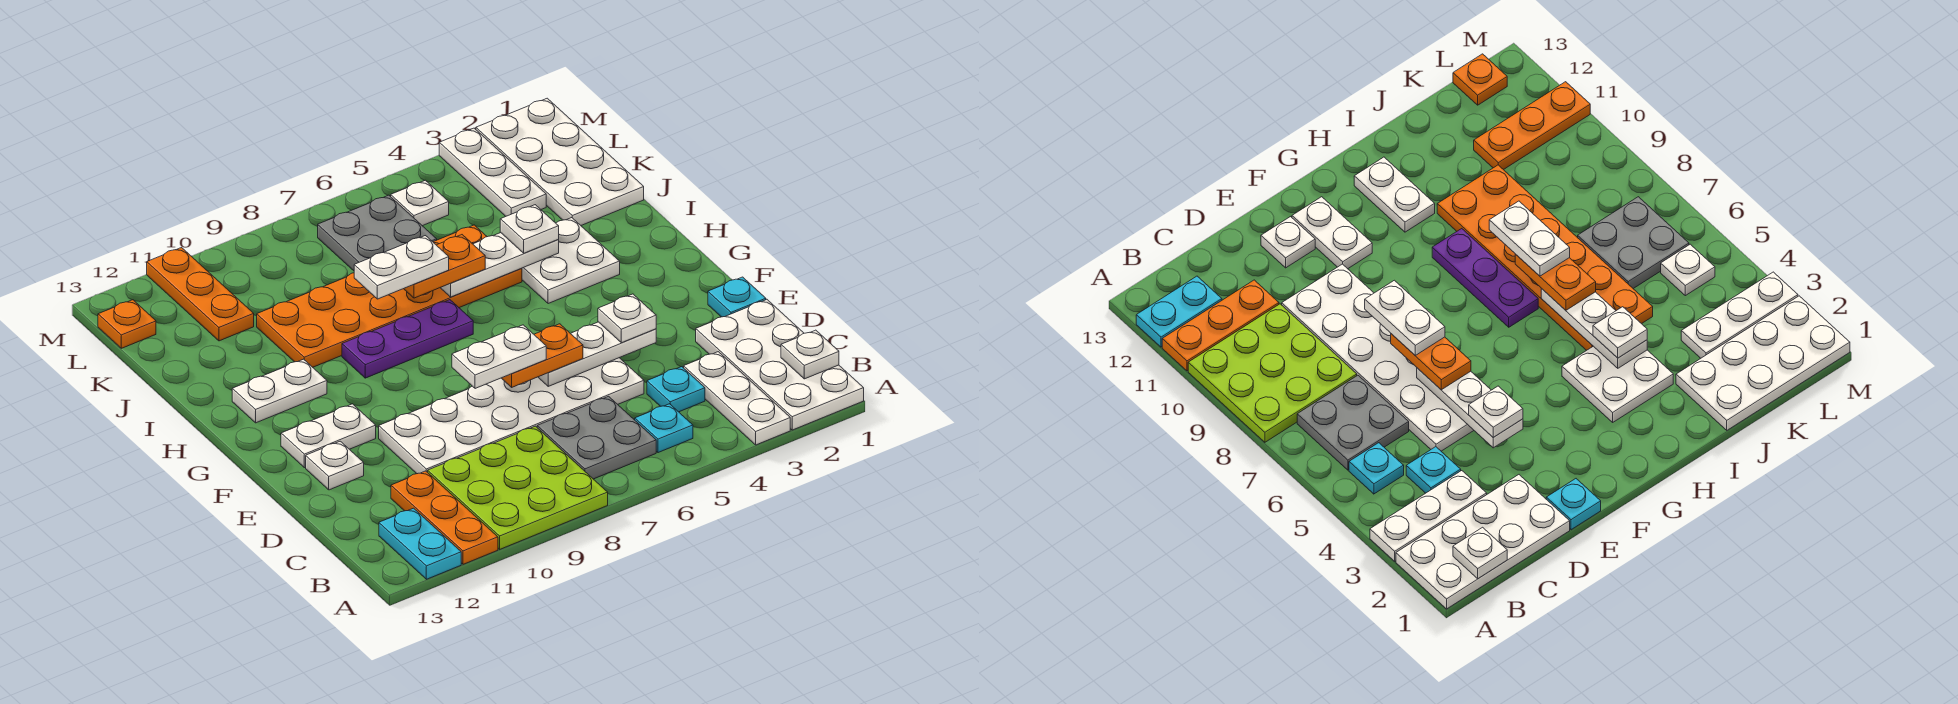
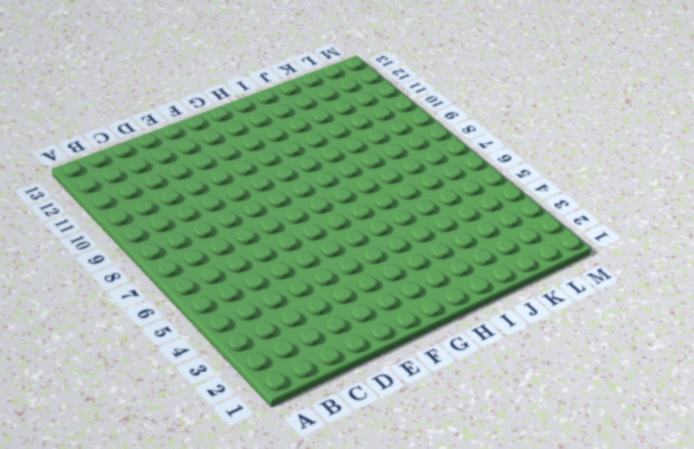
none -> white plate A1:D2 level 1
none -> white plate A3:C3 level 1
none -> lime plate A8:C10 level 1
none -> orange plate A11:C11 level 1

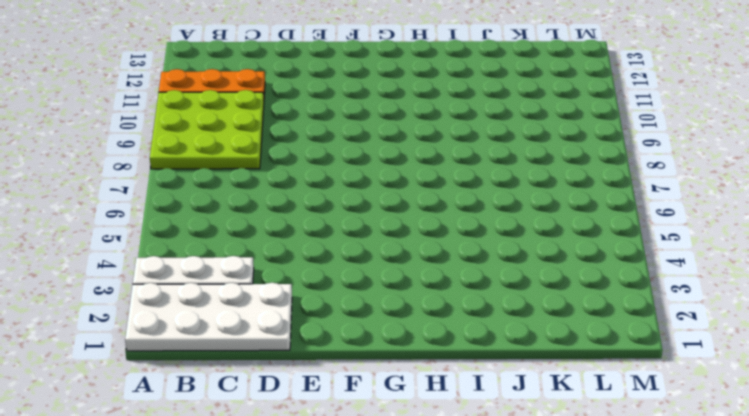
none -> cyan plate A12:B12 level 1
none -> cyan plate B5 level 1
none -> grey plate B6:C7 level 1
none -> cyan plate C4 level 1

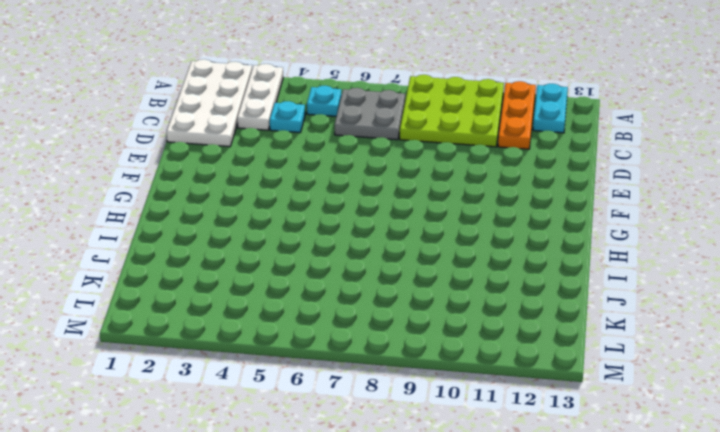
none -> white plate D5:E10 level 1
none -> cyan plate E1 level 1
none -> white plate E12 level 1
none -> white plate F11:F12 level 1

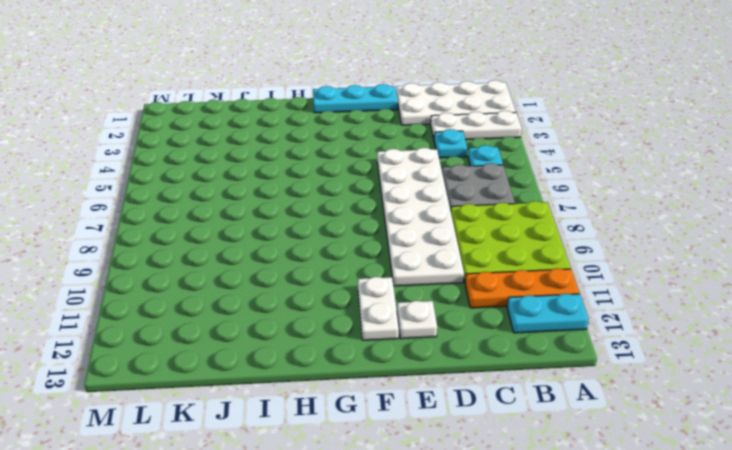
cyan plate E1:G1 level 1 -> cyan plate E1 level 1
none -> white plate H3:I4 level 1
none -> purple plate H7:H9 level 1
none -> white plate H11:H12 level 1
none -> orange plate I5:J10 level 1

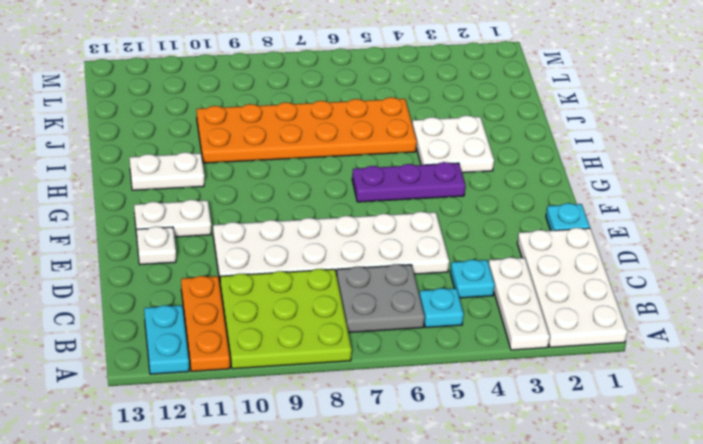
purple plate G4:G6 level 1 -> purple plate H7:H9 level 1
none -> white plate J1:M2 level 1
none -> white plate K3:M3 level 1
none -> grey plate K6:L7 level 1
none -> orange plate K11:M11 level 1

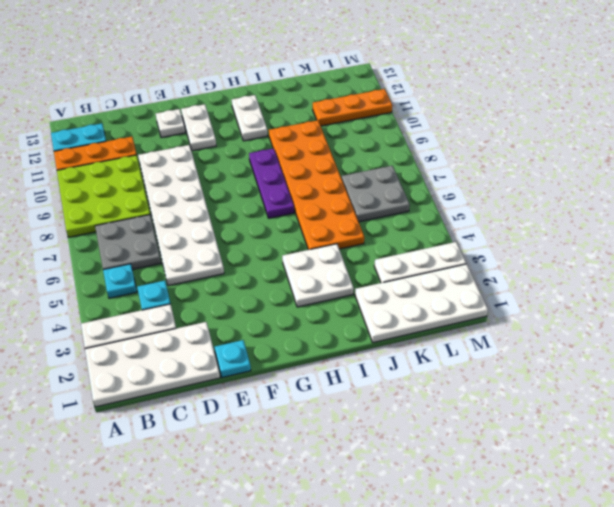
none -> white plate L5 level 1
none -> orange plate L13 level 1
none -> white plate B1 level 2
none -> white plate E4:E6 level 2

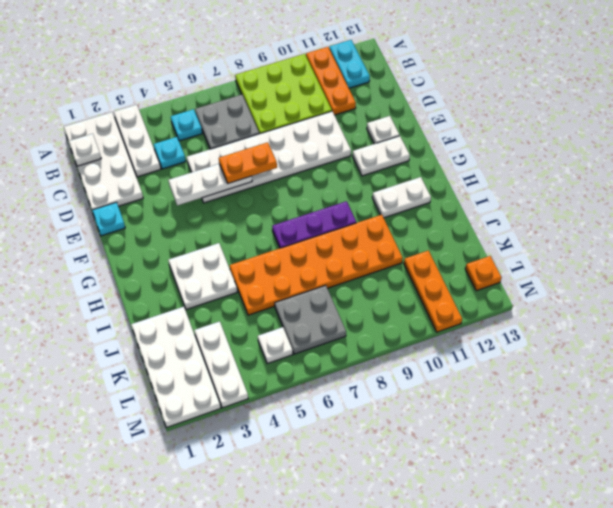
none -> white plate I4:I6 level 2
none -> white plate E4 level 3
none -> white plate I4 level 3
none -> orange plate I6:I7 level 3

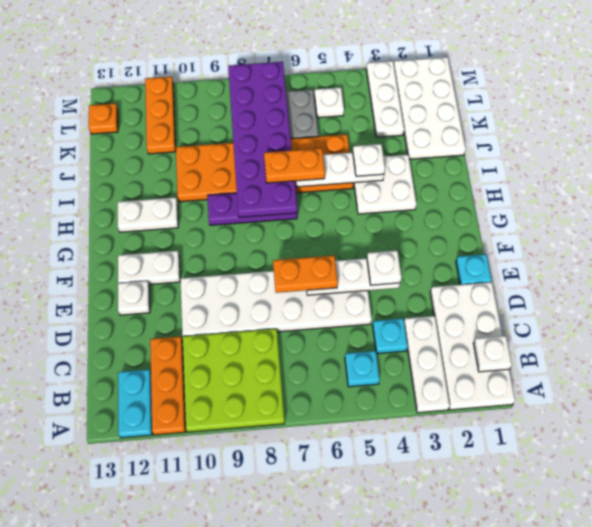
purple plate H7:M8 level 2 -> none
none -> grey plate B6:C7 level 1
none -> white plate E7:E8 level 4
none -> white plate I7:I8 level 4

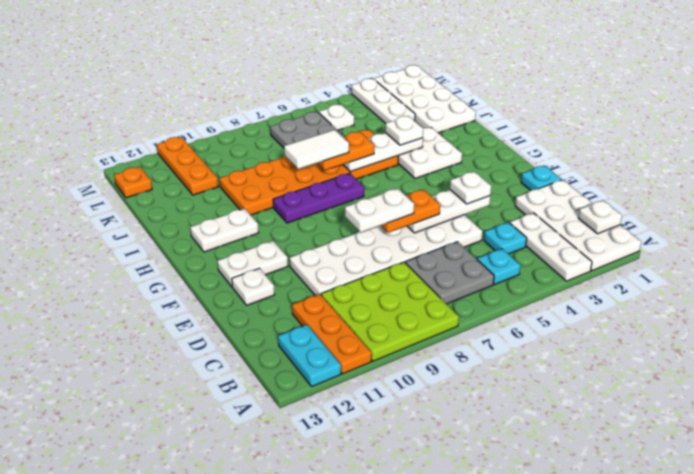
white tile I7:I8 level 4 -> white plate I7:I8 level 4

